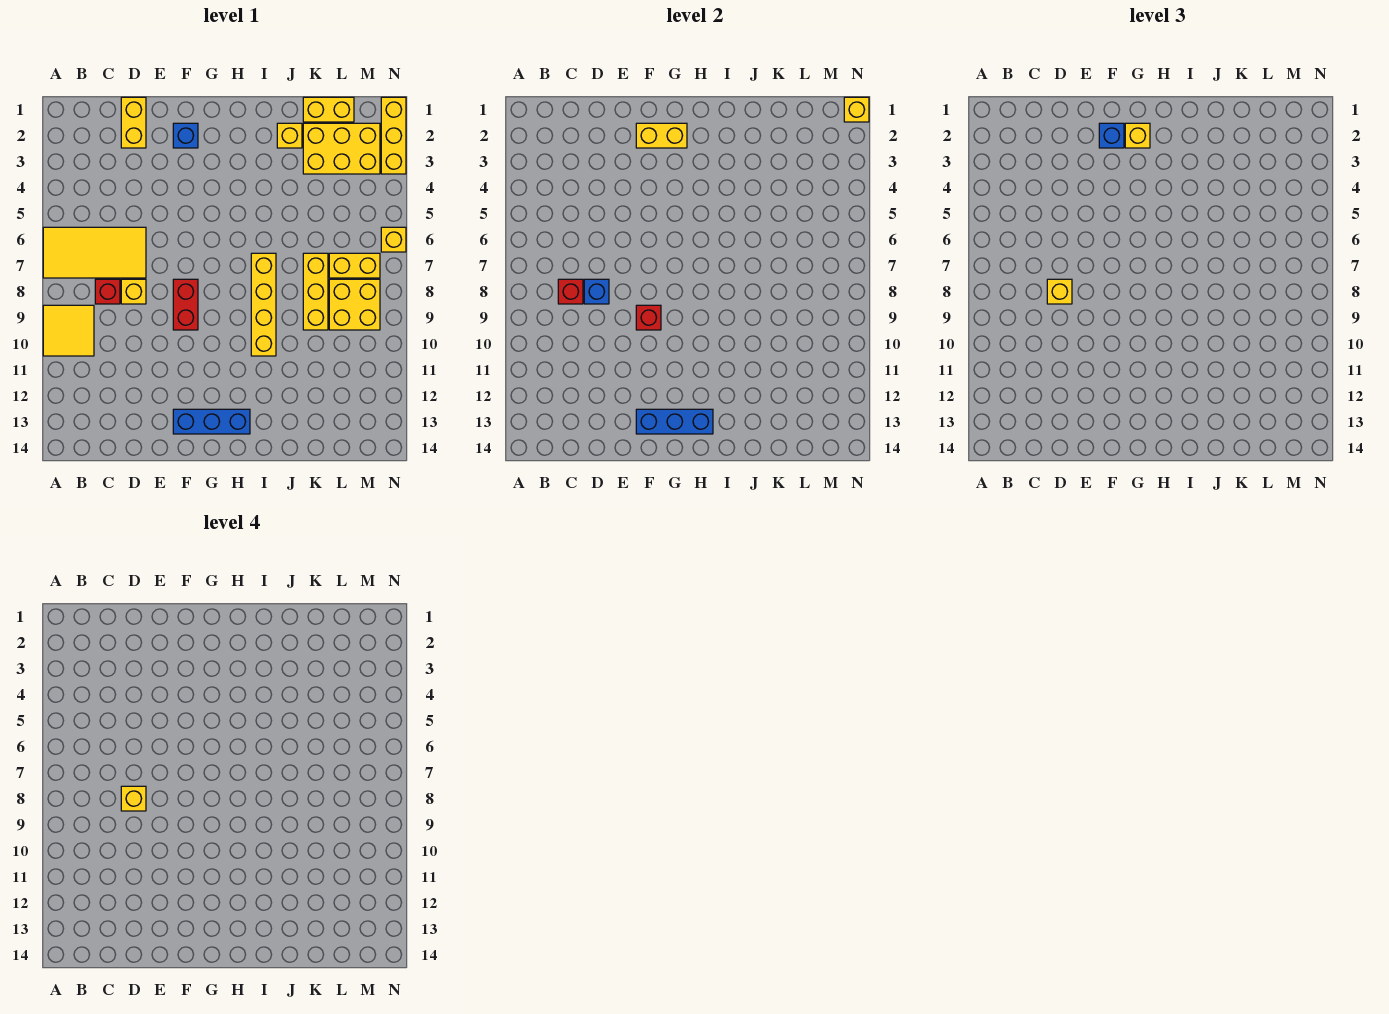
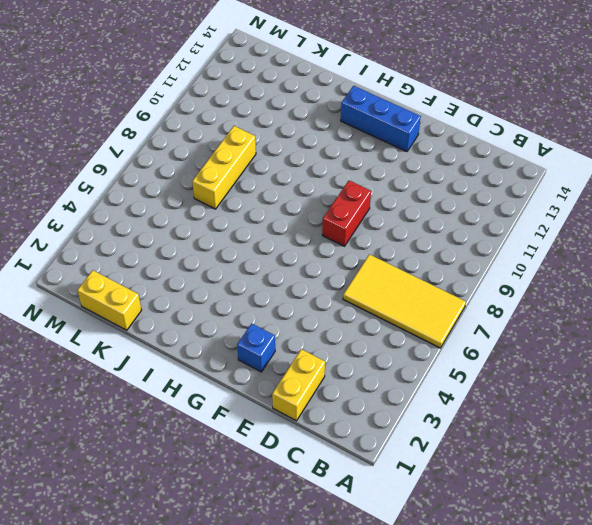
none -> yellow tile A9:B10 level 1
none -> red brick C8 level 1
none -> yellow brick D8 level 1

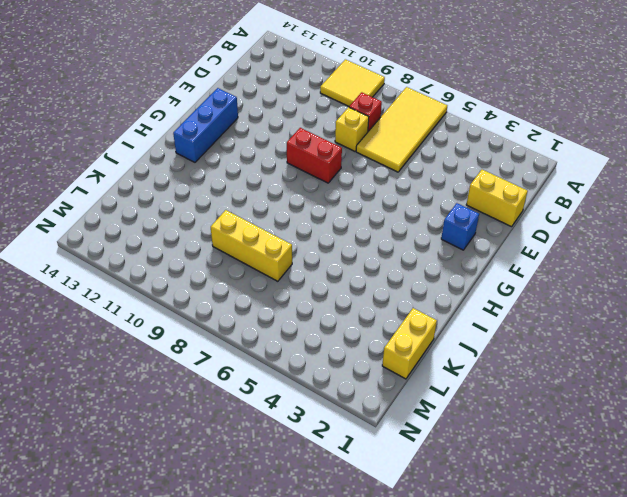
none -> yellow brick I7:I10 level 1
none -> yellow brick J2 level 1
none -> yellow brick K2:M3 level 1

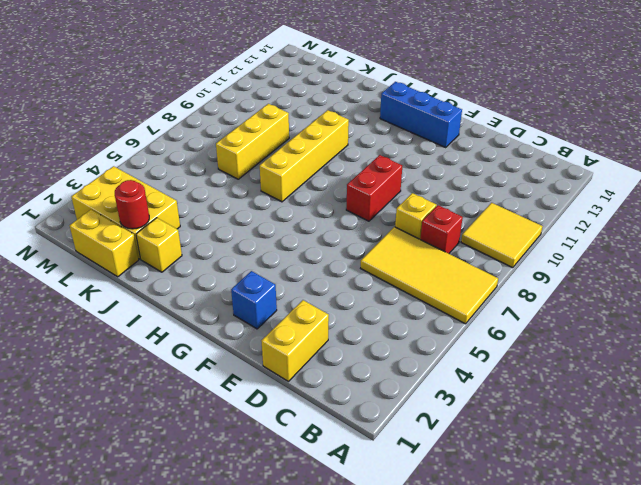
red round brick K2 level 2 -> none
none -> yellow brick L7:M7 level 1
none -> yellow brick L8:M9 level 1
none -> yellow brick N1:N3 level 1

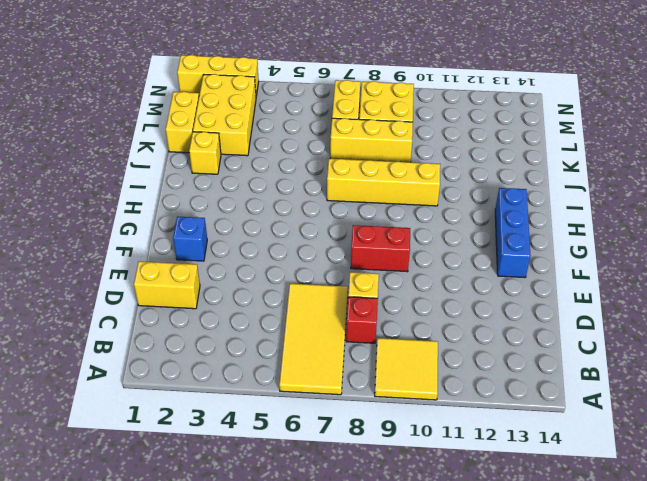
none -> yellow brick N6 level 1
none -> red brick C8 level 2
none -> blue brick D8 level 2

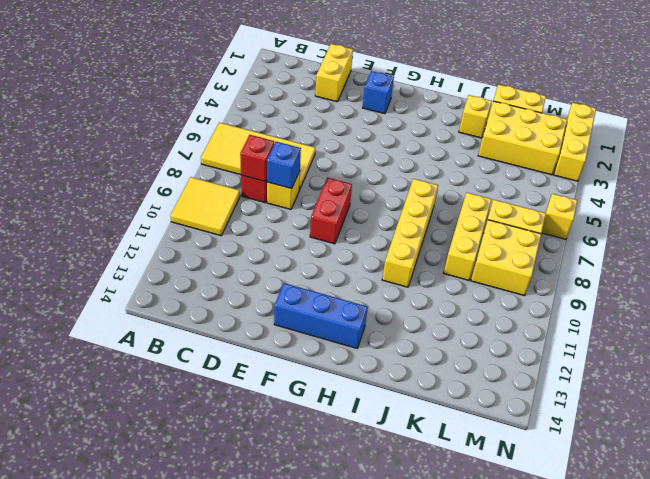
none -> yellow brick F2:G2 level 2
none -> red brick F9 level 2
none -> blue brick F13:H13 level 2

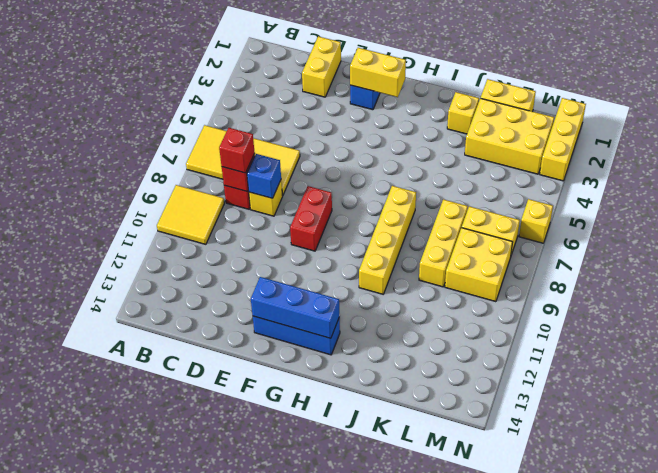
red brick C8 level 3 -> red brick F9 level 2
none -> yellow brick N1 level 2
none -> yellow brick D8 level 3
none -> blue brick F2 level 3

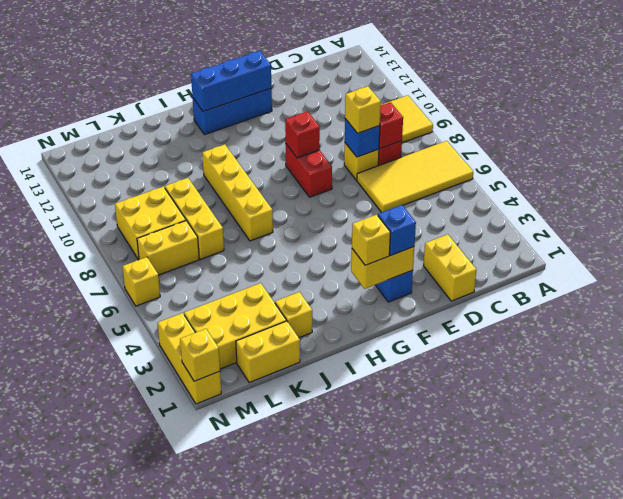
none -> yellow brick D8 level 4

